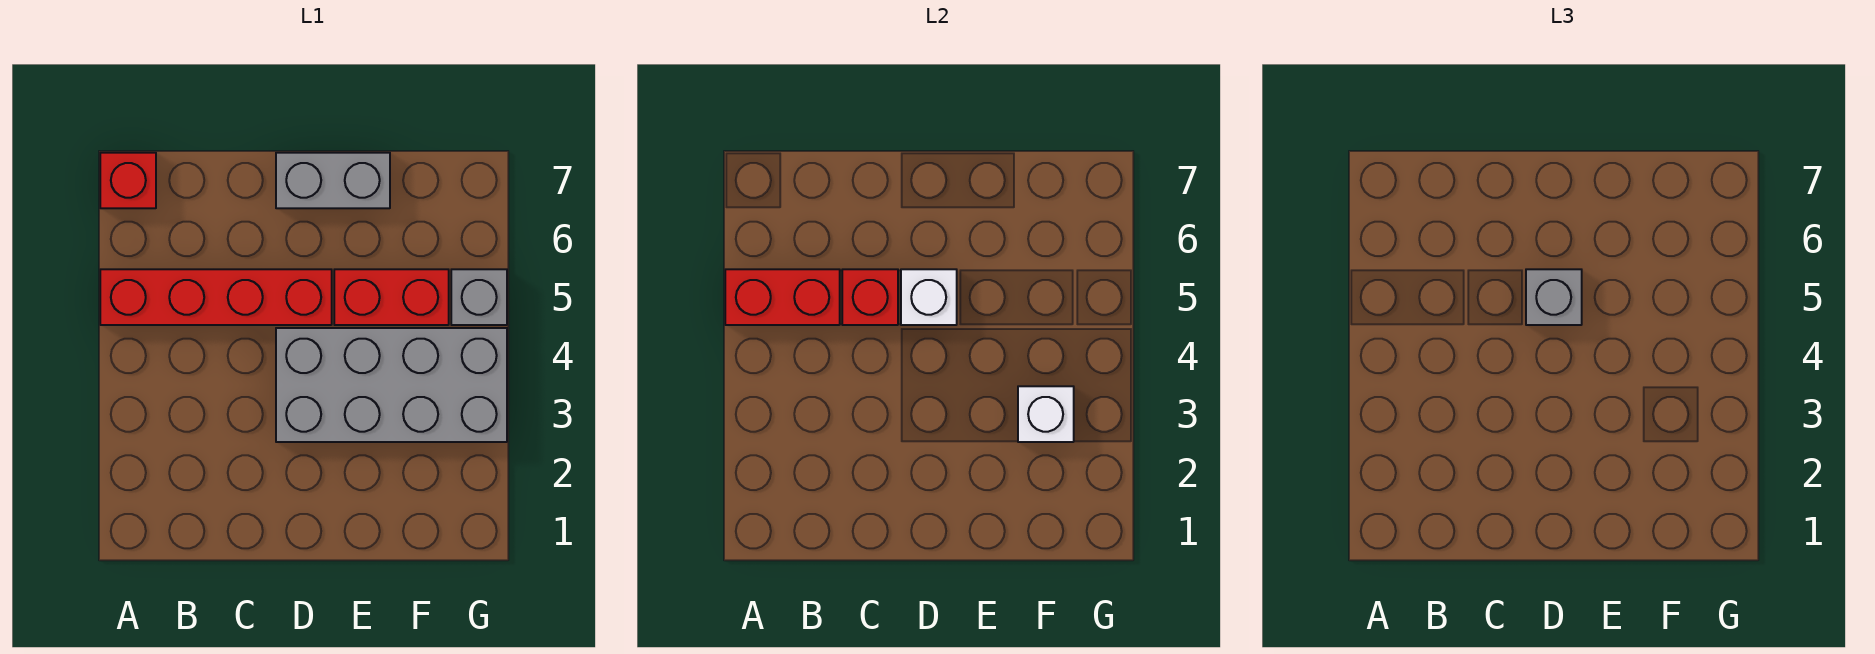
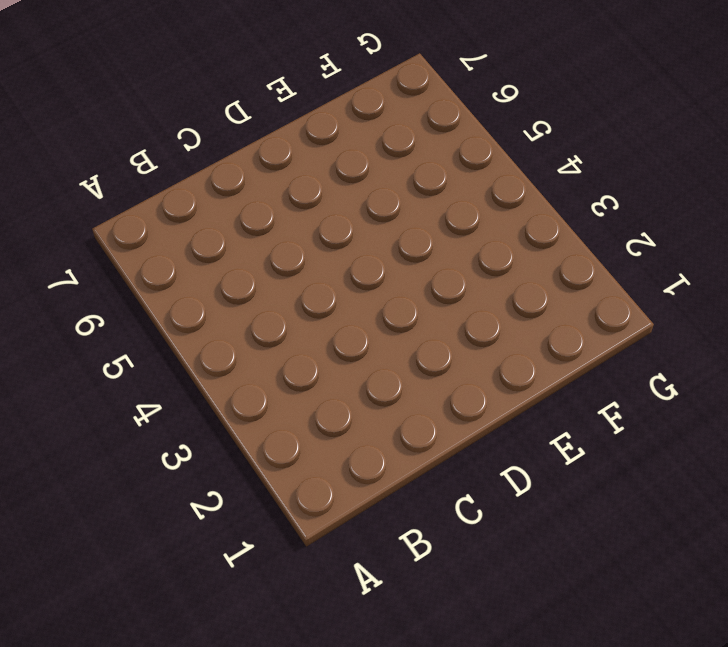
none -> red brick A5:D5 level 1
none -> red brick A7 level 1

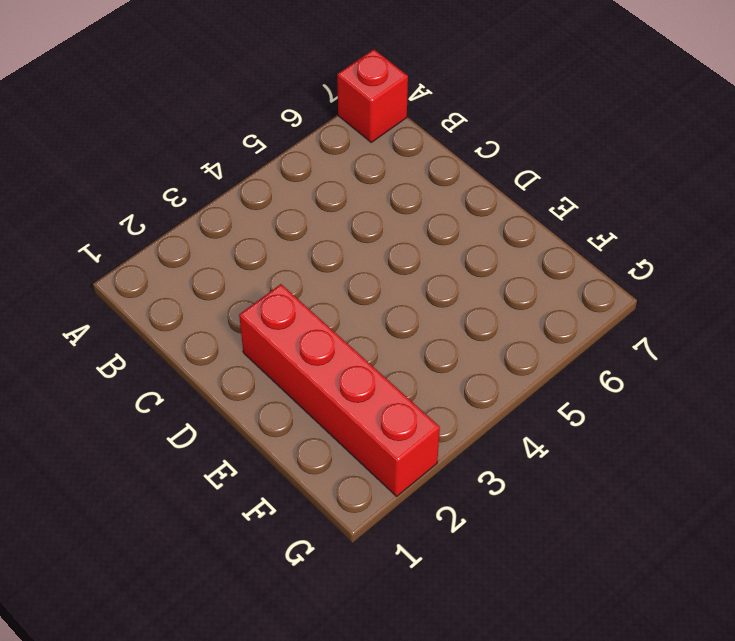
red brick D2:G2 level 1 -> red brick A5:D5 level 1
none -> grey brick D3:G4 level 1
none -> grey brick D7:E7 level 1

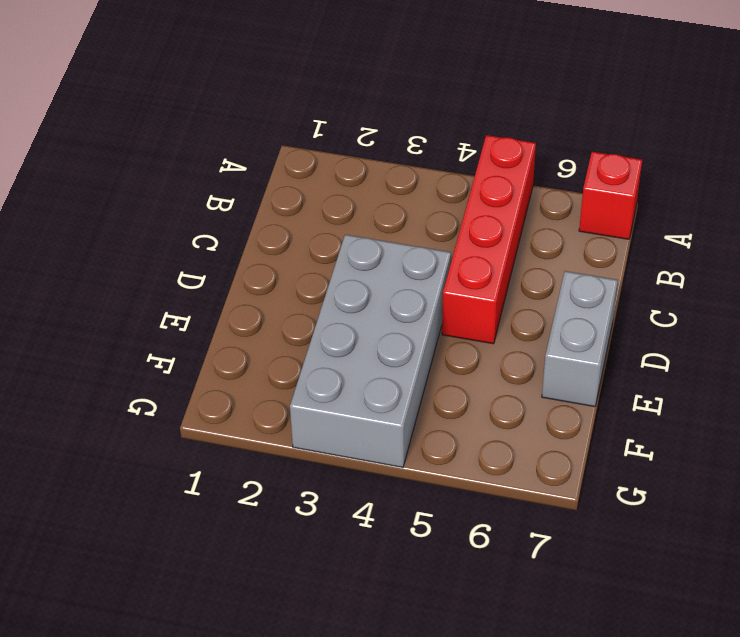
none -> red brick E5:F5 level 1
none -> grey brick G5 level 1

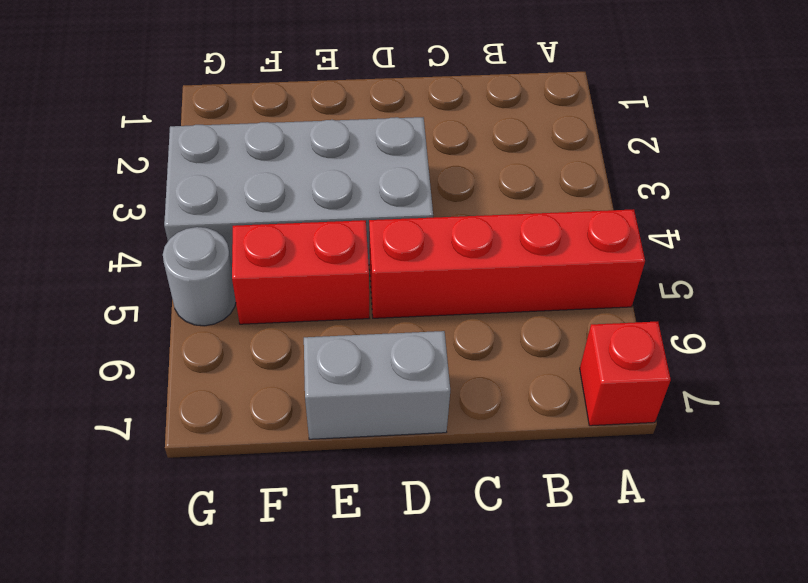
grey round brick G5 level 1 -> grey brick G5 level 1
none -> red brick A5:B5 level 2
none -> red brick C5 level 2

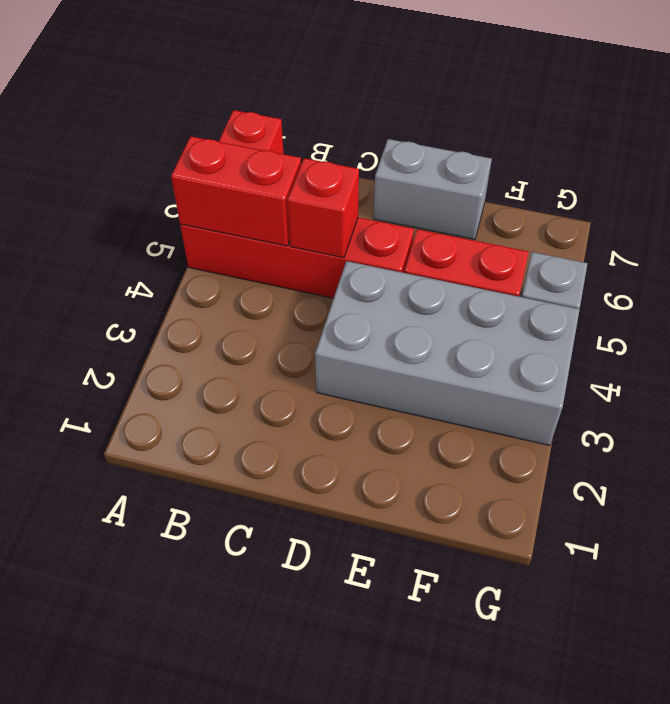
none -> white brick D5 level 2
none -> white brick F3 level 2

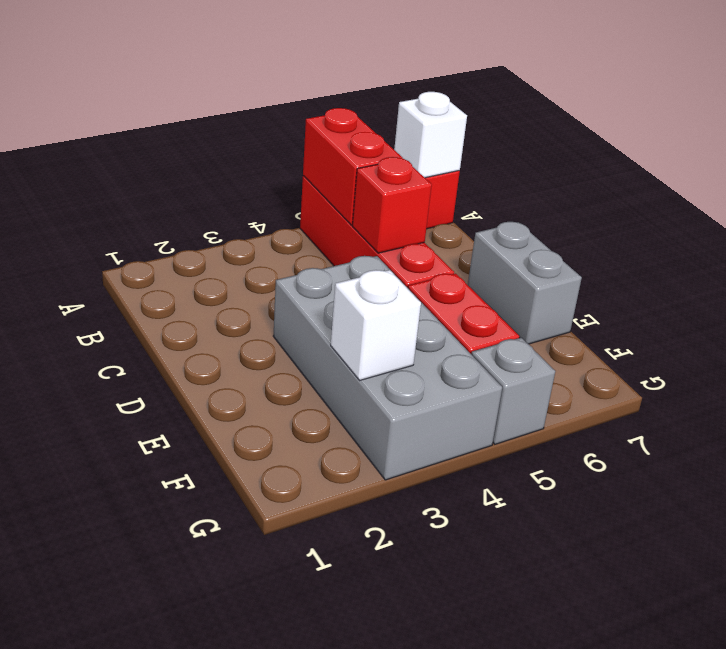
white brick A7 level 2 -> white brick D5 level 2
none -> grey brick D5 level 3

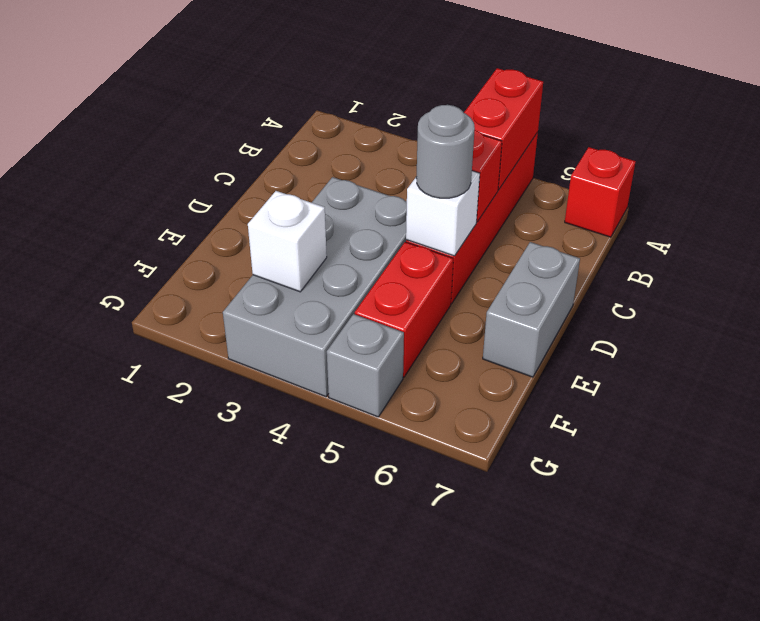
grey round brick D5 level 3 -> grey brick D5 level 3

